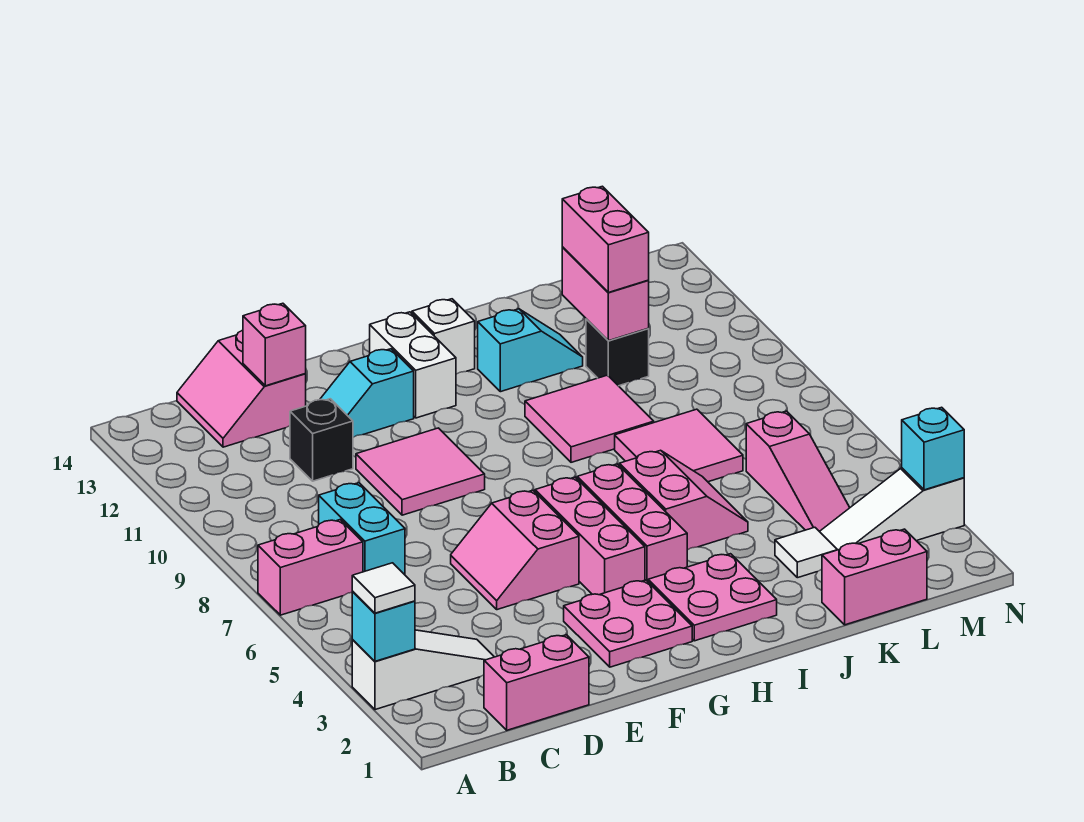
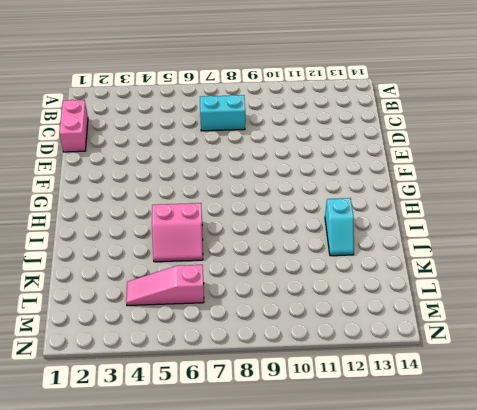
none -> white slope A3:C3 level 1 top A
none -> pink brick A7:B7 level 1
none -> pink slope C13:D14 level 1 top D
none -> black brick D11 level 1

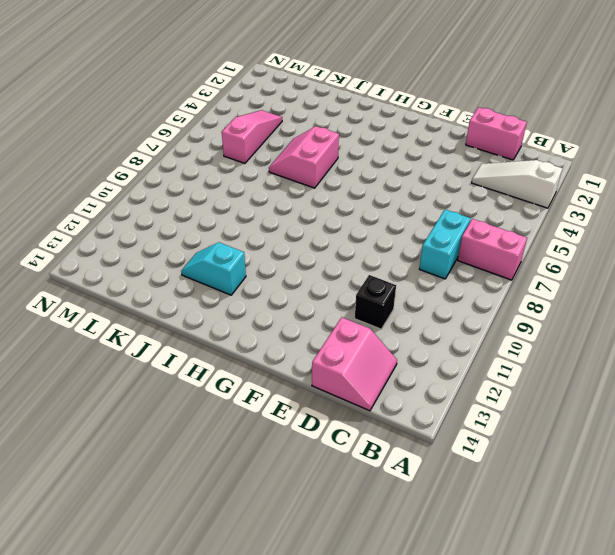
none -> pink slope E5:F6 level 1 top F
none -> pink tile E9:F10 level 1
none -> cyan slope E12:F12 level 1 top F
none -> pink plate F2:G3 level 1

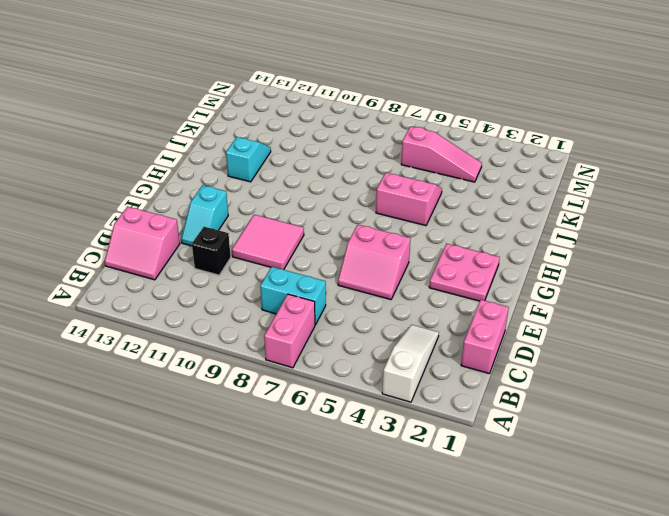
none -> pink brick G4:G6 level 1
none -> white brick G12:G13 level 1
none -> pink plate H2:I3 level 1
none -> pink brick H4:H6 level 1

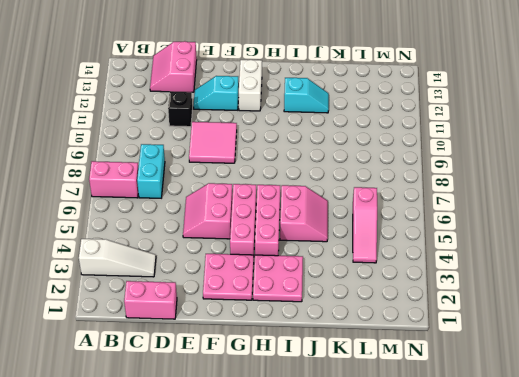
none -> white brick H13 level 1
none -> pink tile I9:J10 level 1
none -> pink tile J7:K8 level 1
none -> pink brick K1:L1 level 1

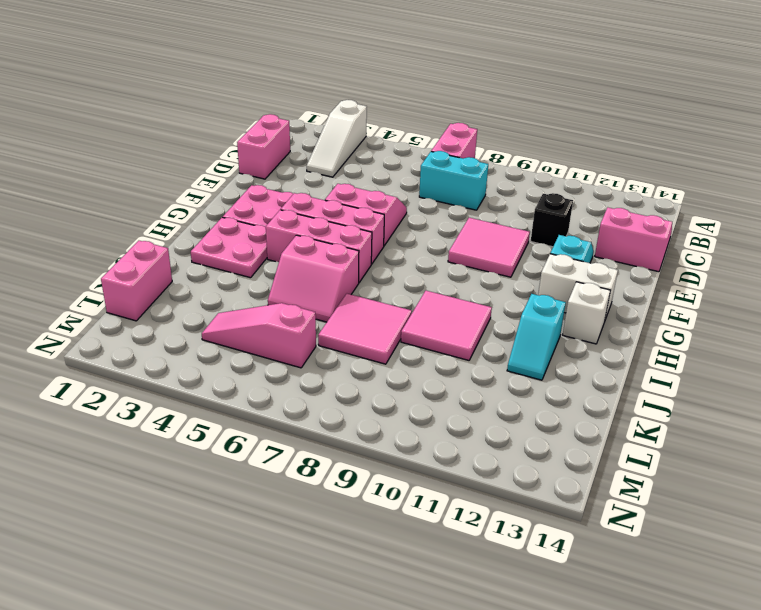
none -> white tile K3 level 1
none -> black brick K11 level 1
none -> white slope L3:N3 level 1 top N
none -> cyan brick A3 level 2

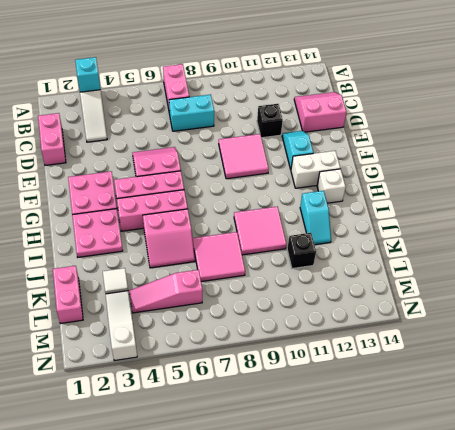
none -> pink brick D13 level 2
none -> pink brick K11:K12 level 2
none -> cyan brick N3 level 2
none -> white tile A3 level 3

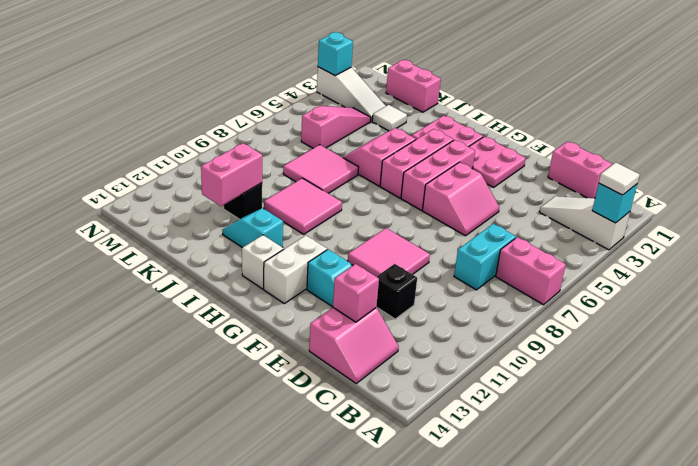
none -> pink brick K11:K12 level 3

